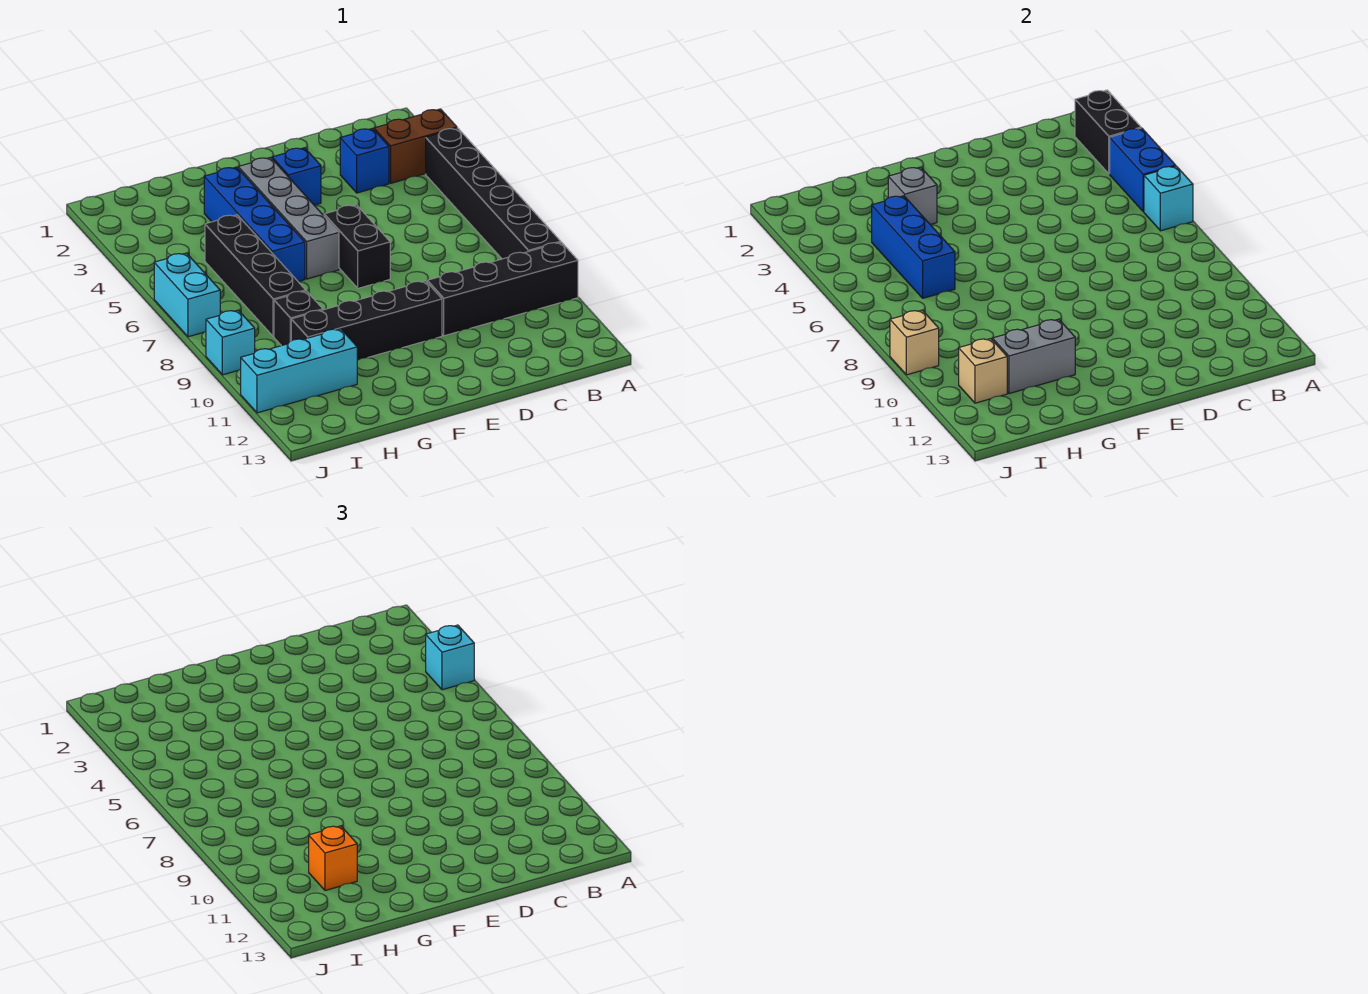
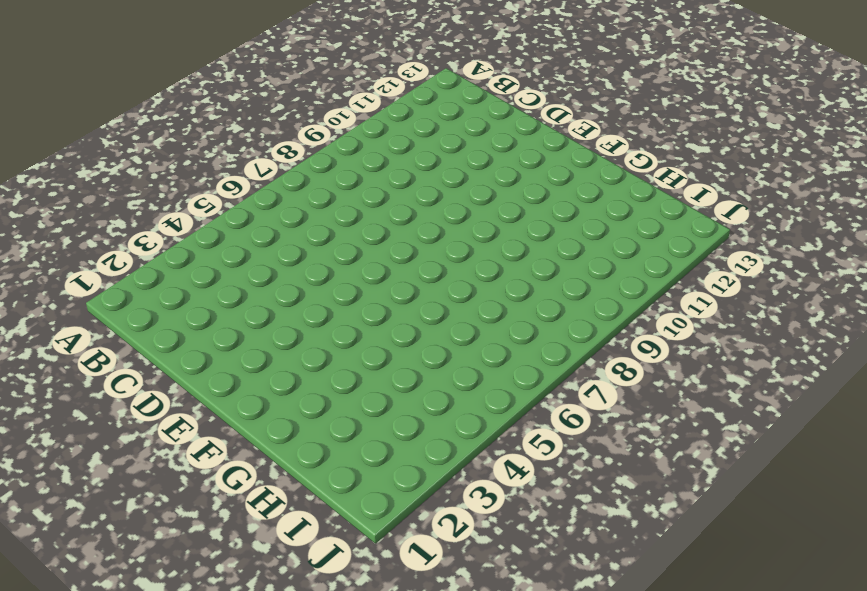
none -> brown brick A3:B3 level 1
none -> black brick A4:A9 level 1
none -> black brick A10:D10 level 1

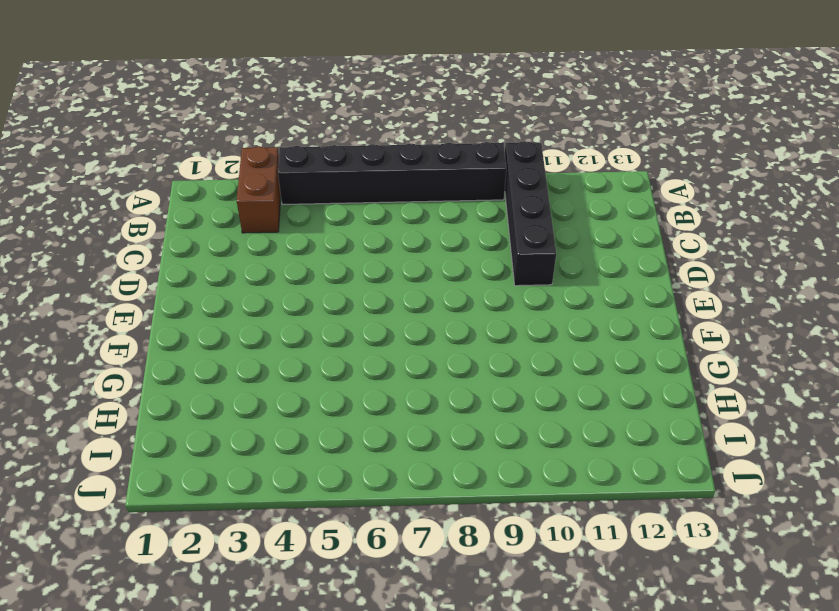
none -> blue brick C3 level 1
none -> blue brick E3 level 1
none -> black brick E6:E7 level 1

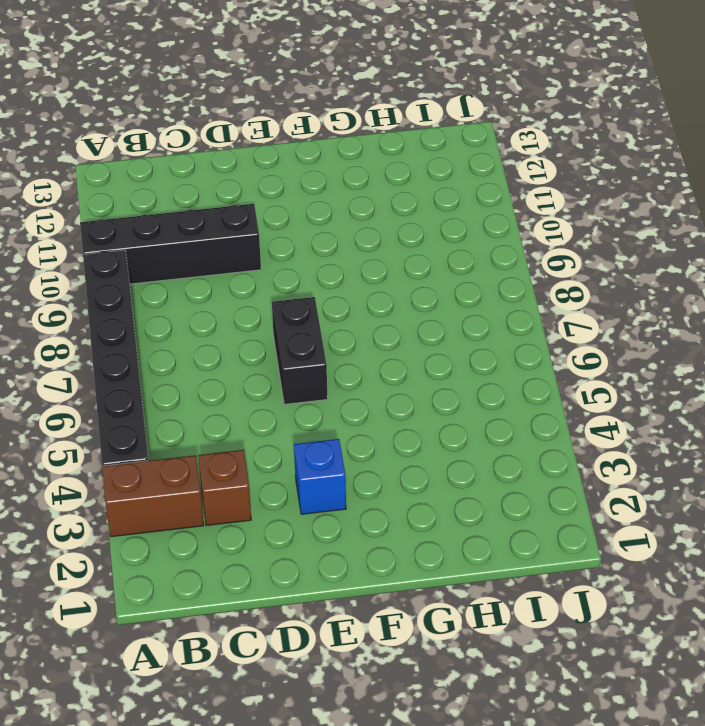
brown brick C3 level 1 -> blue brick C3 level 1
none -> black brick E10:H10 level 1
none -> grey brick F3:F6 level 1
none -> blue brick G3:G6 level 1

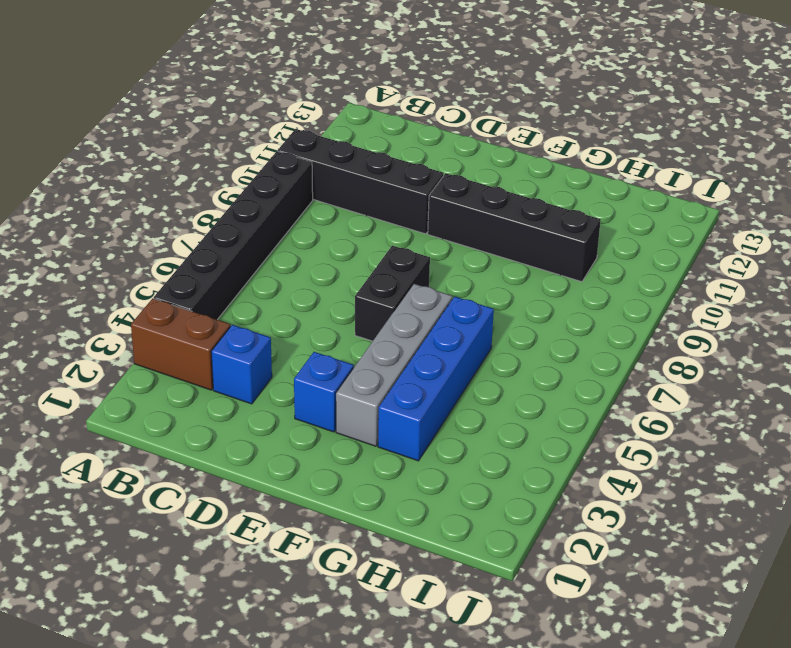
none -> black brick H5:H8 level 1
none -> black brick H9 level 1
none -> cyan brick H11:J11 level 1

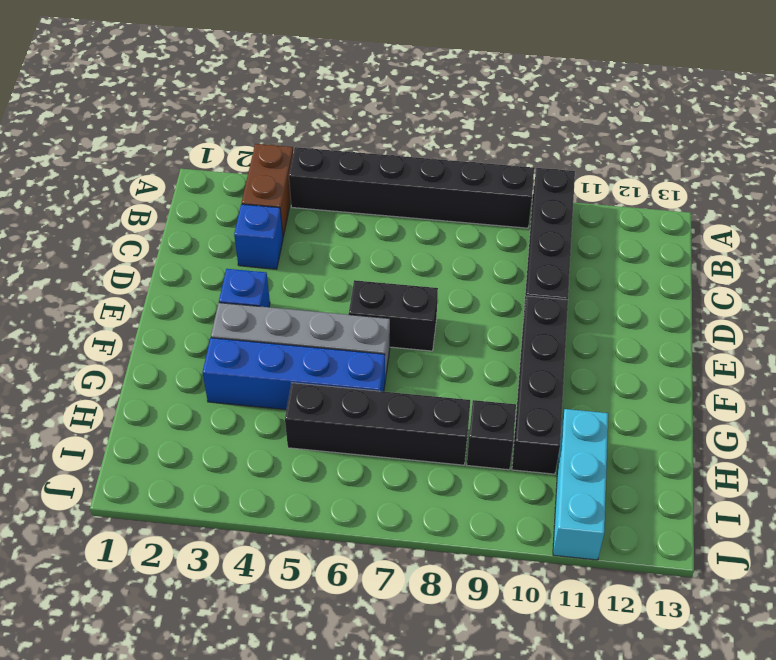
none -> cyan brick J6:J7 level 1
none -> cyan brick J9 level 1
none -> black brick A2:A3 level 2

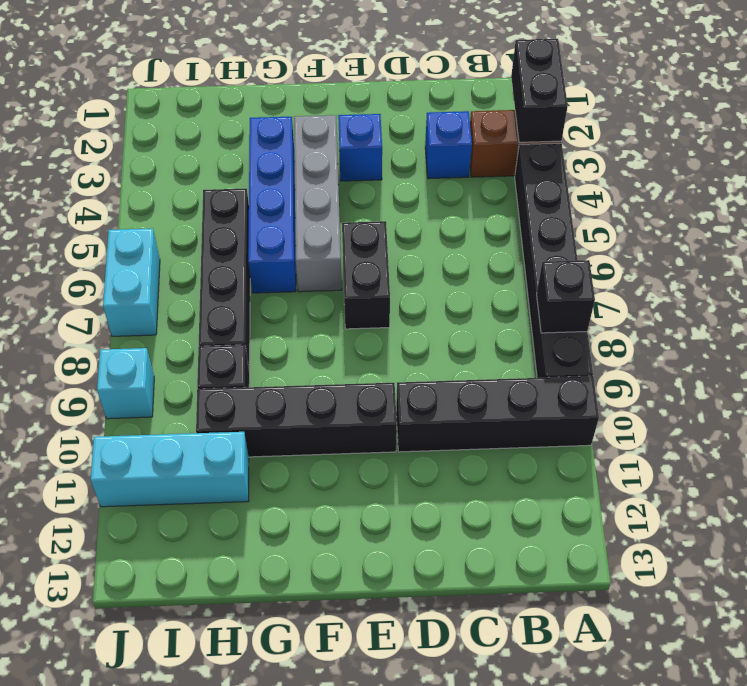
black brick A8 level 2 -> none
none -> blue brick A4:A5 level 2
none -> cyan brick A6 level 2
none -> grey brick G3 level 2

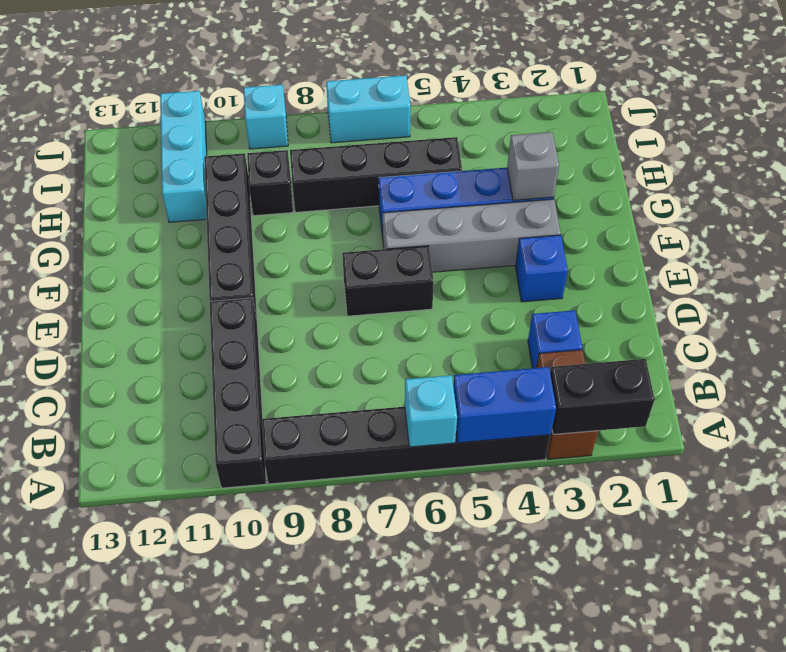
none -> grey brick G11:H11 level 2
none -> blue brick H4:H6 level 2
none -> tan brick I11 level 2

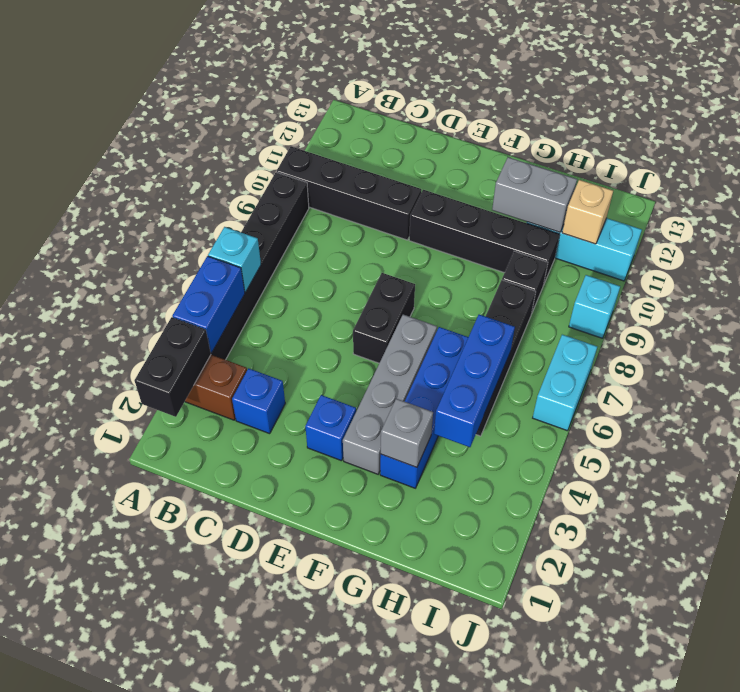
none -> tan brick J9 level 2
none -> cyan brick A4 level 3
none -> orange brick H11 level 3

